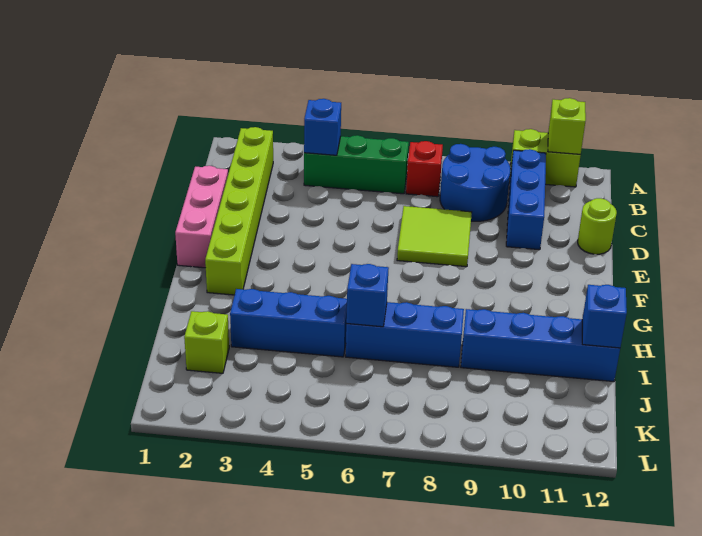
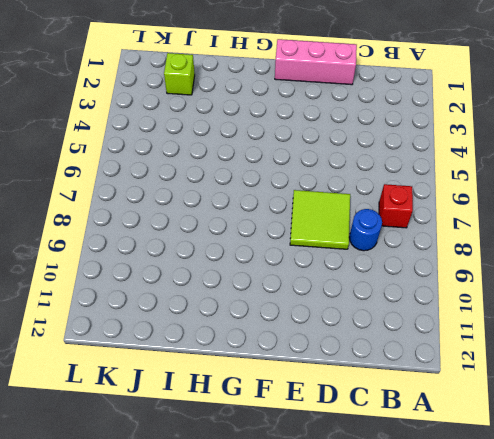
blue round brick C8 level 1 -> blue round brick B8:C9 level 1
none -> lime brick A10:A11 level 1
none -> lime brick B2:G2 level 1
none -> green brick B4:B6 level 1

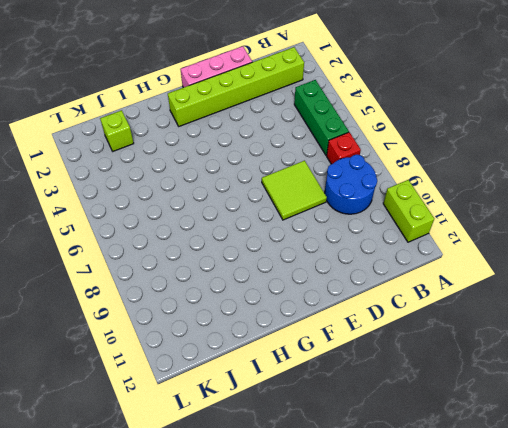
none -> blue brick B10:D10 level 1
none -> lime round brick D12 level 1
none -> blue brick I3:I5 level 1

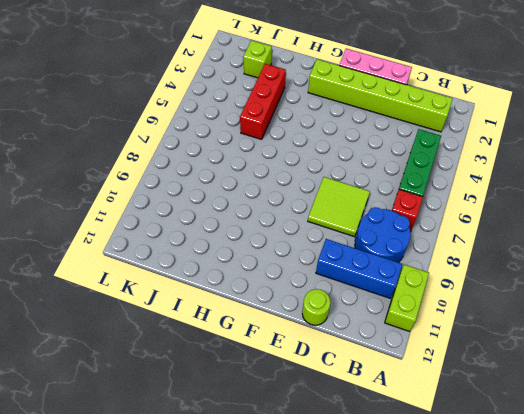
red brick I3:I5 level 1 -> blue brick I3:I5 level 1
none -> blue brick I6:I8 level 1
none -> blue brick I9:I12 level 1
none -> lime brick A11 level 2

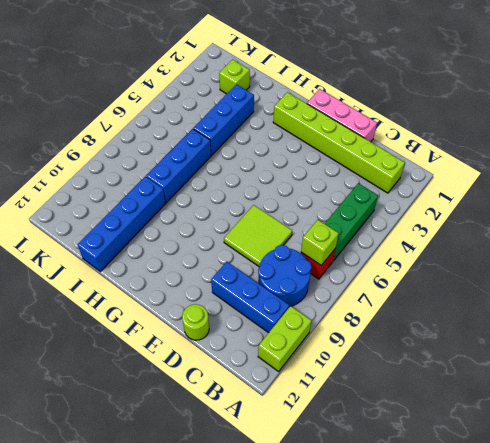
lime brick B7 level 2 -> lime brick A11 level 2
none -> blue brick B4 level 2
none -> blue brick I6 level 2
none -> blue brick I12 level 2

